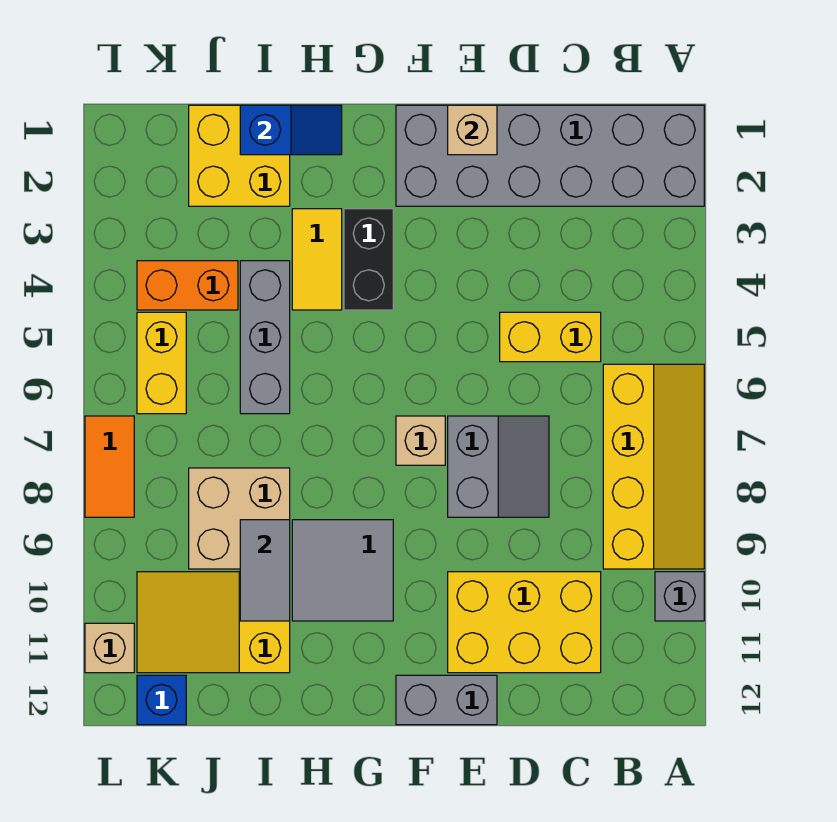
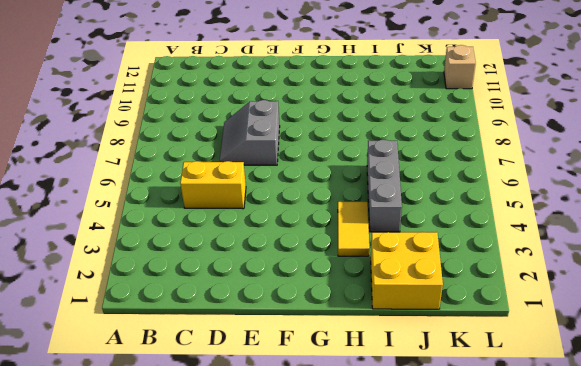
none -> grey brick A1:F2 level 1
none -> yellow slope A6:B9 level 1 top B
none -> grey brick A10 level 1

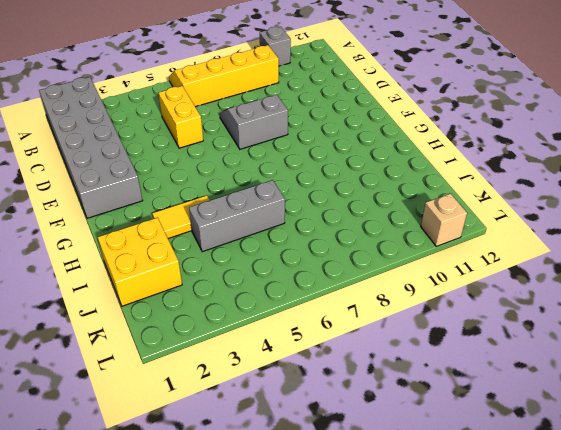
none -> yellow brick C10:E11 level 1
none -> grey brick E12:F12 level 1
none -> tan brick F7 level 1

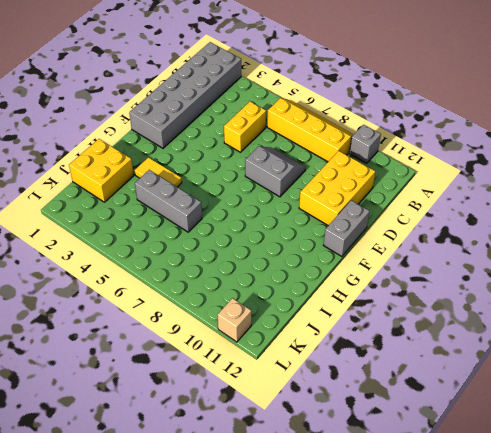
none -> tan brick F7 level 1
none -> black brick G3:G4 level 1
none -> grey tile G9:H10 level 1

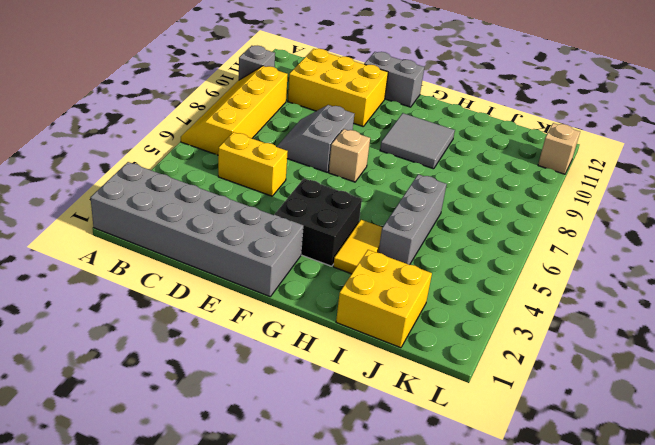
black brick F3:G4 level 1 -> black brick G3:G4 level 1
none -> tan brick I8:J9 level 1
none -> yellow slope I10:K11 level 1 top I
none -> orange brick J4:K4 level 1

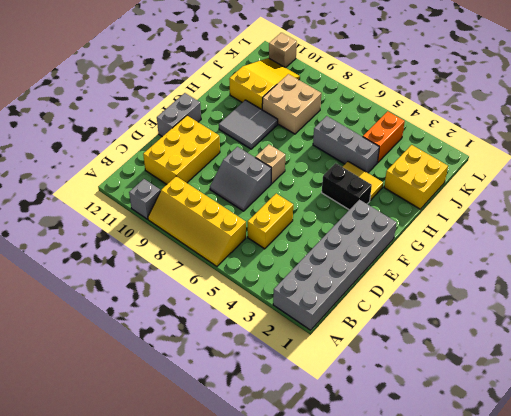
none -> yellow brick K5:K6 level 1
none -> blue brick K12 level 1
none -> orange tile L7:L8 level 1

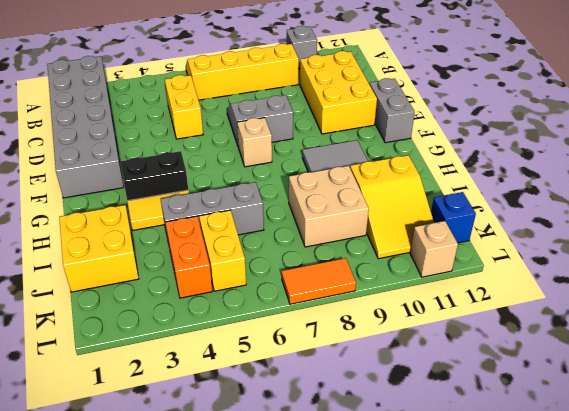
yellow brick J5:K5 level 1 -> yellow brick K5:K6 level 1
none -> tan brick E1 level 2
none -> blue slope H1:I1 level 2 top I
none -> grey tile I9:I10 level 2

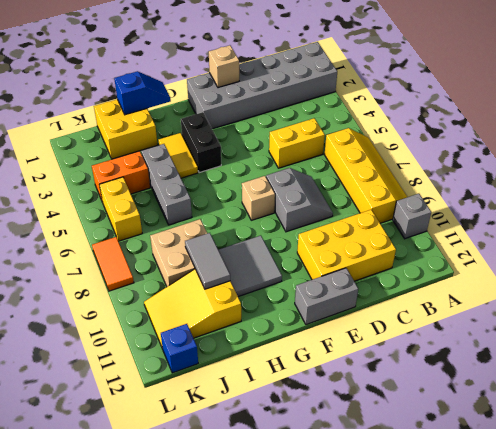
none -> tan brick L11 level 1

